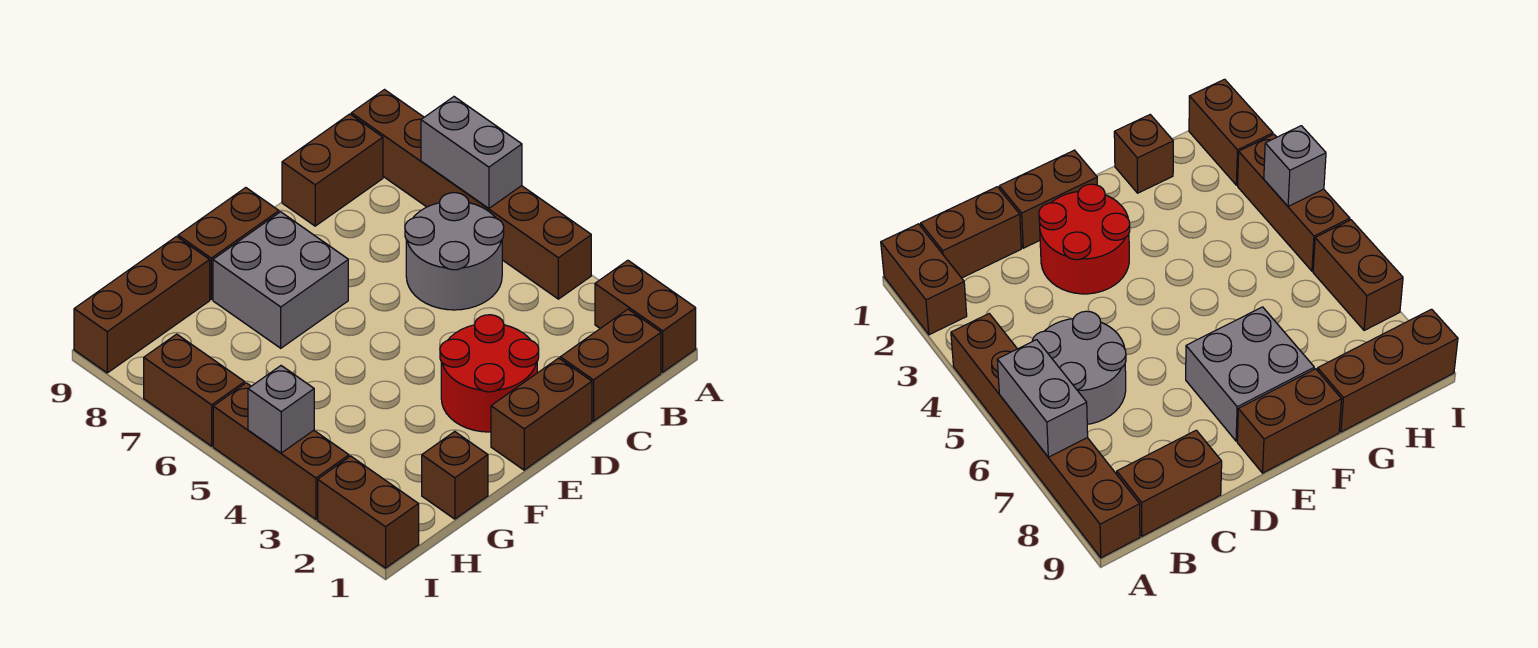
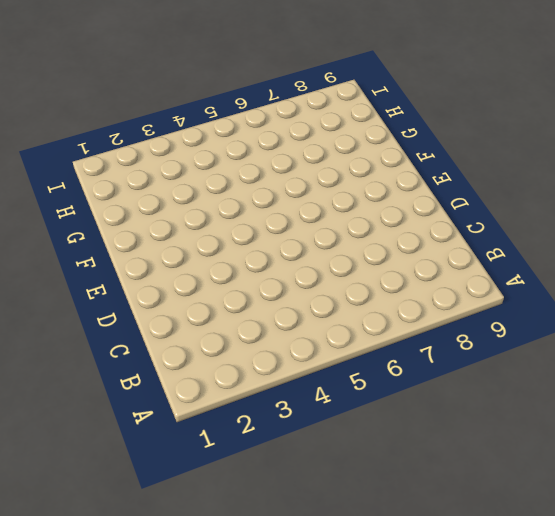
none -> brown brick A1:A2 level 1
none -> brown brick A4:A9 level 1
none -> brown brick B1:C1 level 1

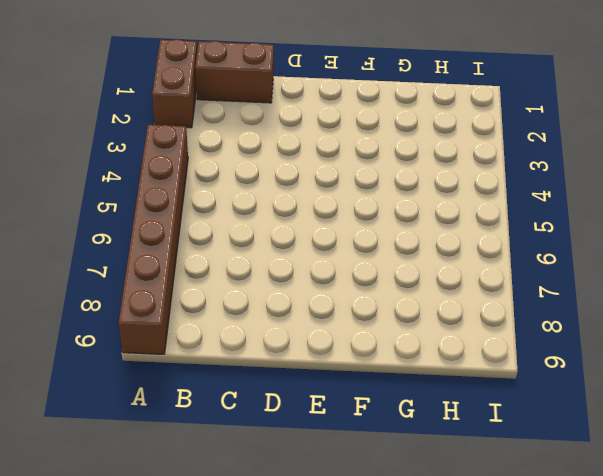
none -> grey round brick B5:C6 level 1
none -> brown brick B9:C9 level 1
none -> brown brick D1:E1 level 1

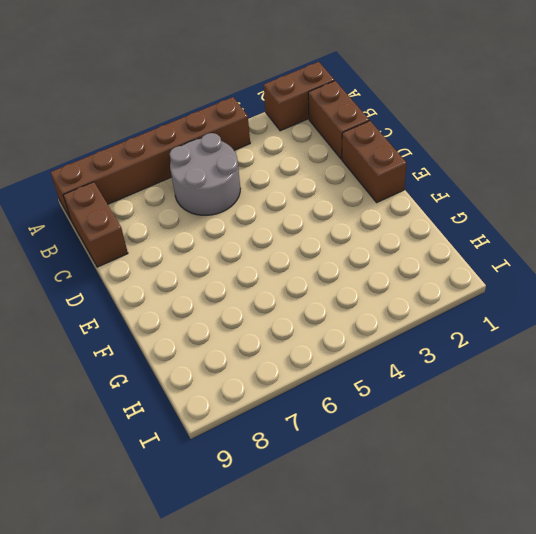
none -> red round brick D2:E3 level 1
none -> grey brick E7:F8 level 1
none -> brown brick E9:F9 level 1

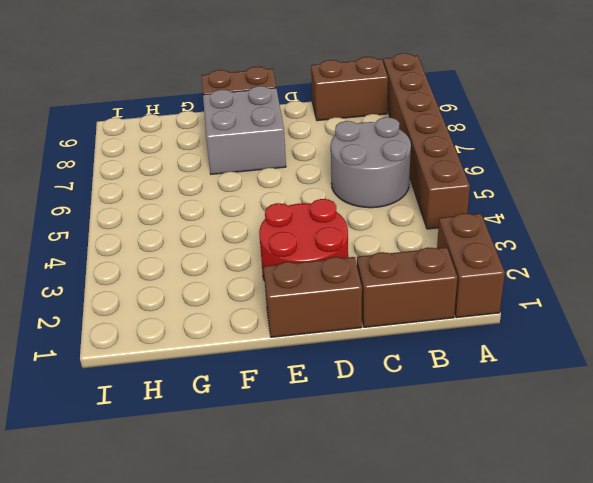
none -> brown brick G1 level 1
none -> brown brick G9:I9 level 1
none -> brown brick I1:I2 level 1

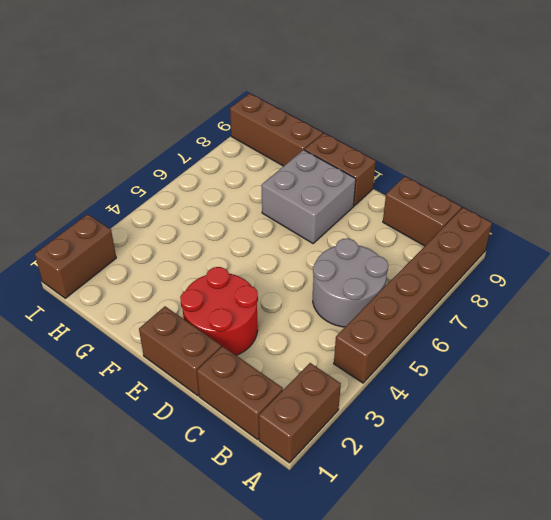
none -> brown brick G1 level 1
none -> brown brick I3:I5 level 1
none -> brown brick I6:I7 level 1

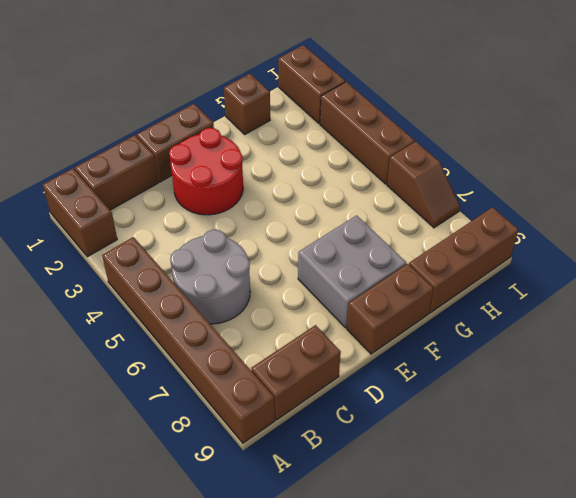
brown slope I6:I7 level 1 top 6 -> brown brick I6:I7 level 1
none -> grey brick A6:A7 level 2
none -> grey brick I4 level 2

